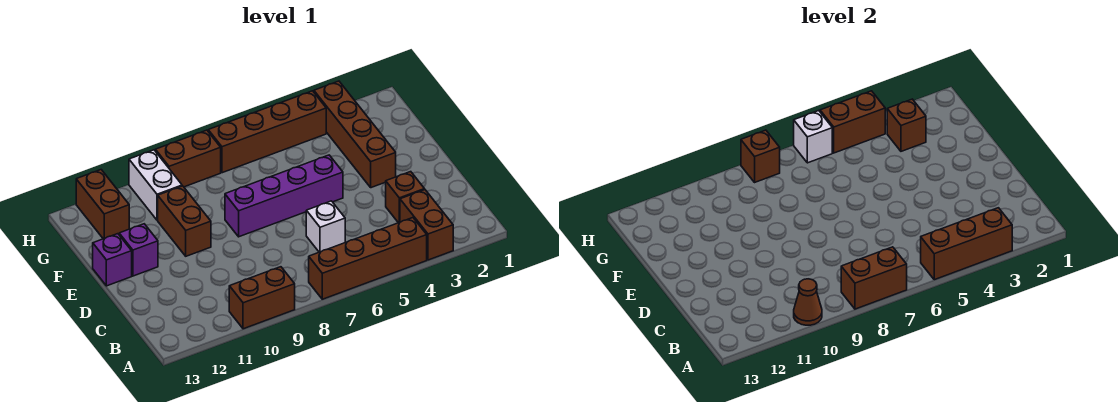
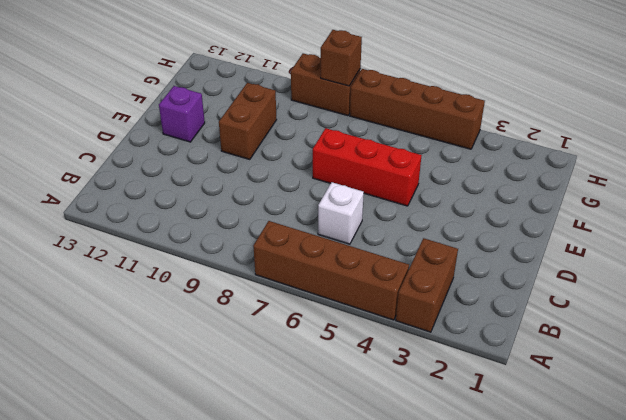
red brick E5:E7 level 1 -> purple brick E5:E8 level 1
none -> brown brick A9:A10 level 1
none -> brown brick C3 level 1
none -> brown brick E3:H3 level 1

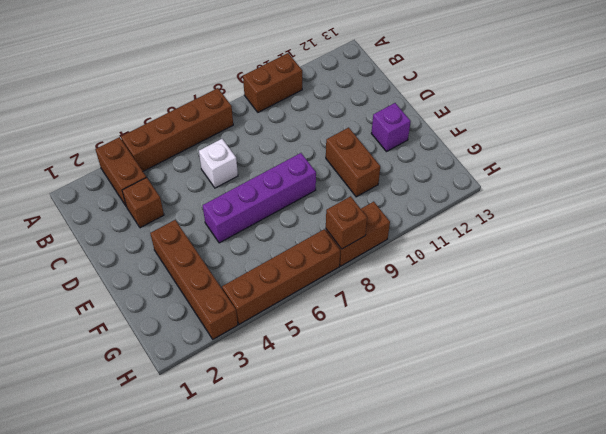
none -> purple brick E13 level 1
none -> white brick G10:H10 level 1
none -> brown brick G12:H12 level 1

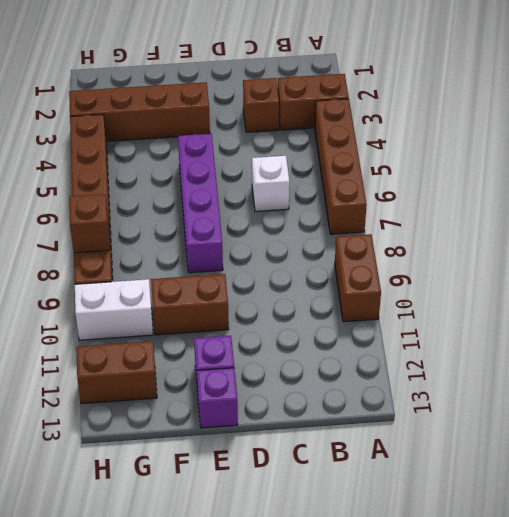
none -> brown brick A3:A5 level 2
none -> brown brick A7:A8 level 2
none -> brown cone A10 level 2

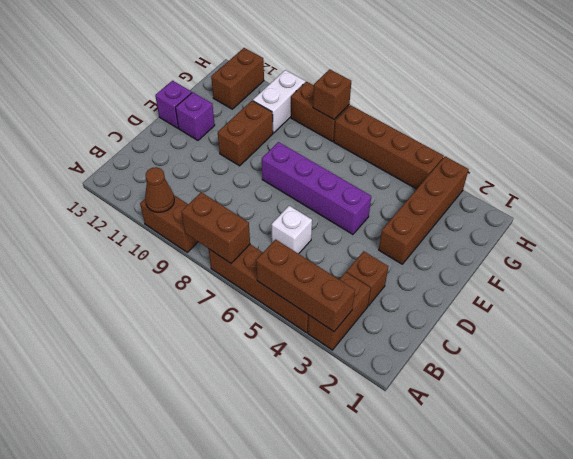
none -> brown brick G3 level 2
none -> brown brick H4:H5 level 2
none -> white brick H6 level 2

